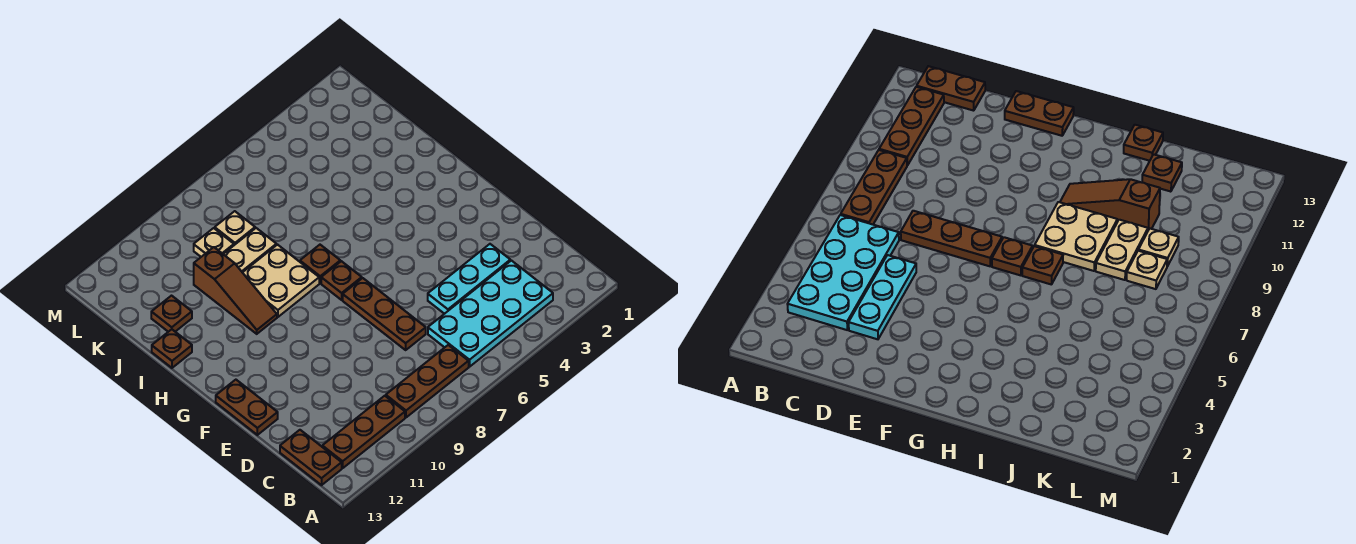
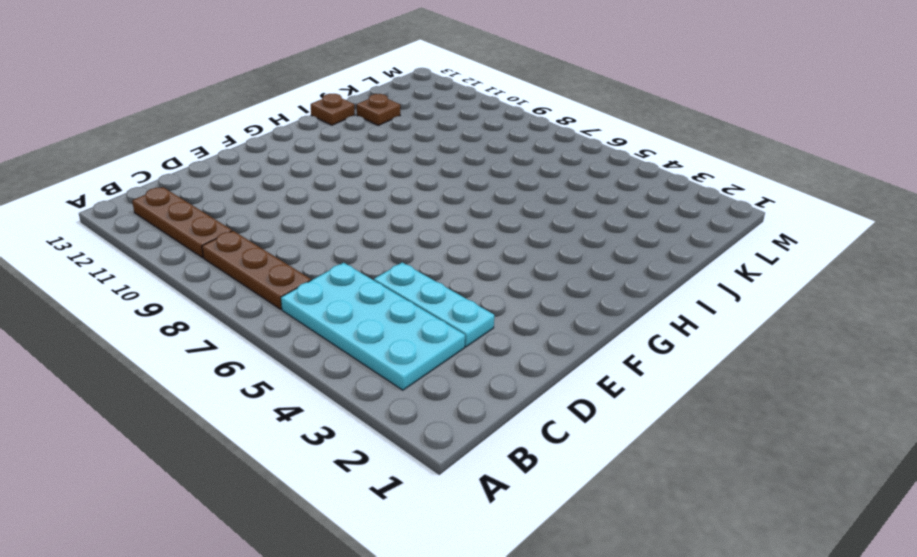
none -> brown plate B13:C13 level 1
none -> brown plate D7:F7 level 1
none -> brown plate E13:F13 level 1

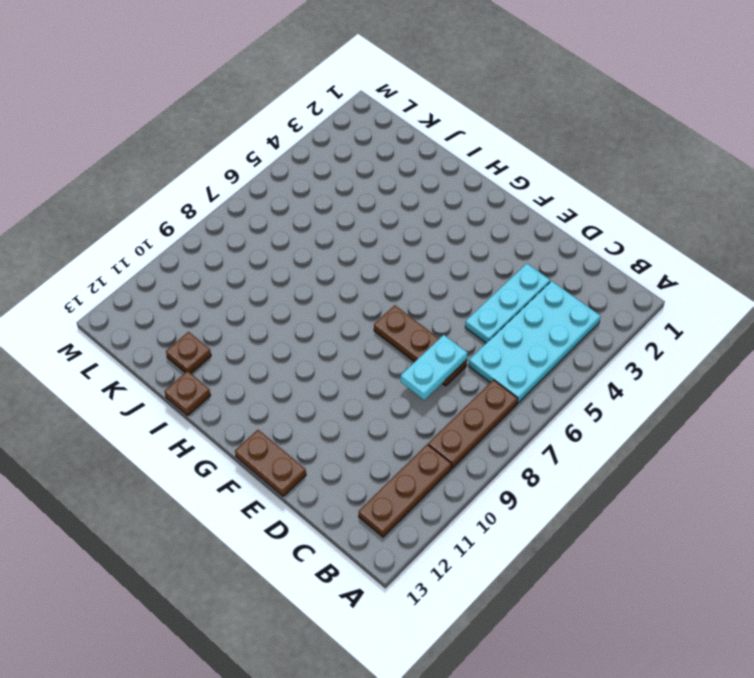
cyan plate D7:D8 level 2 -> none
none -> brown plate B13:C13 level 1
none -> brown plate G7 level 1
none -> brown plate H7 level 1

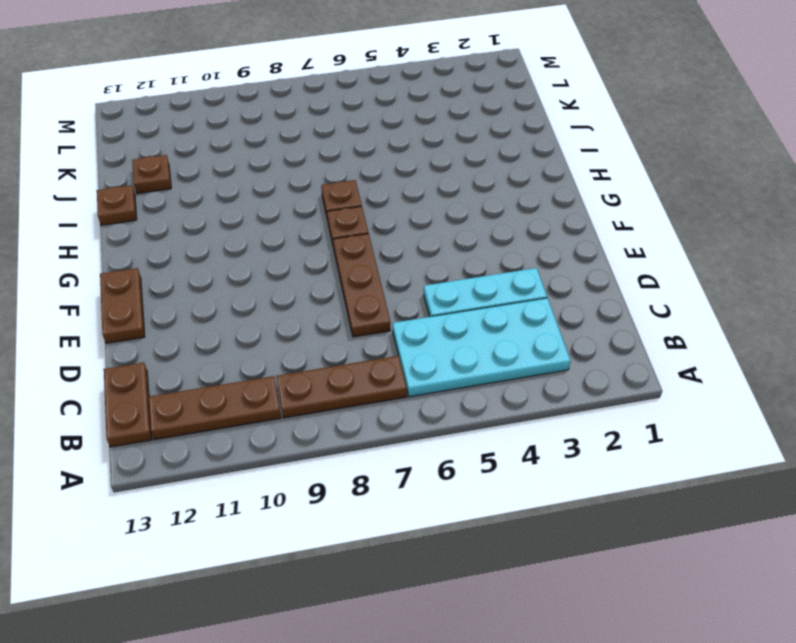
none -> tan plate H8:I9 level 1
none -> brown slope H10:J10 level 1 top J
none -> tan plate J8:J9 level 1

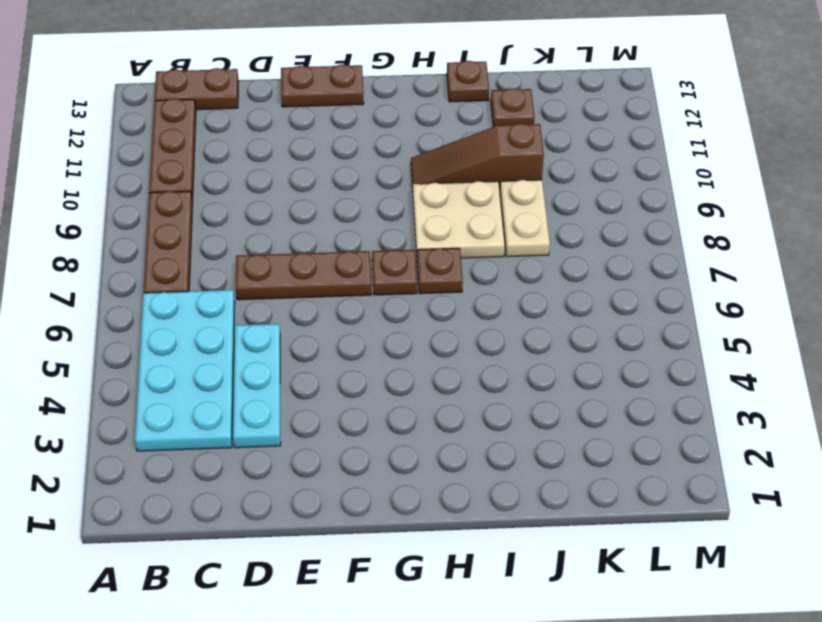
none -> tan plate K8 level 1
none -> tan plate K9 level 1

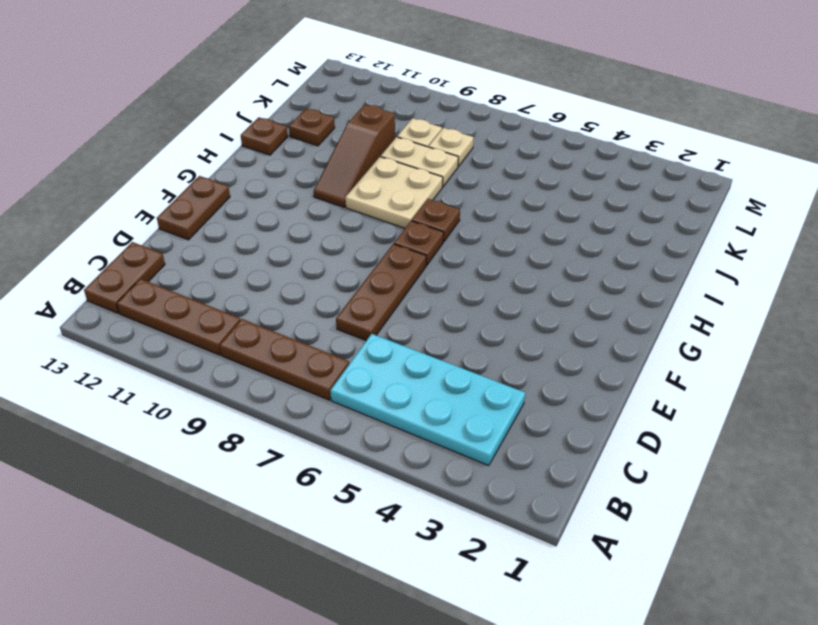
none -> cyan plate D3:D5 level 1

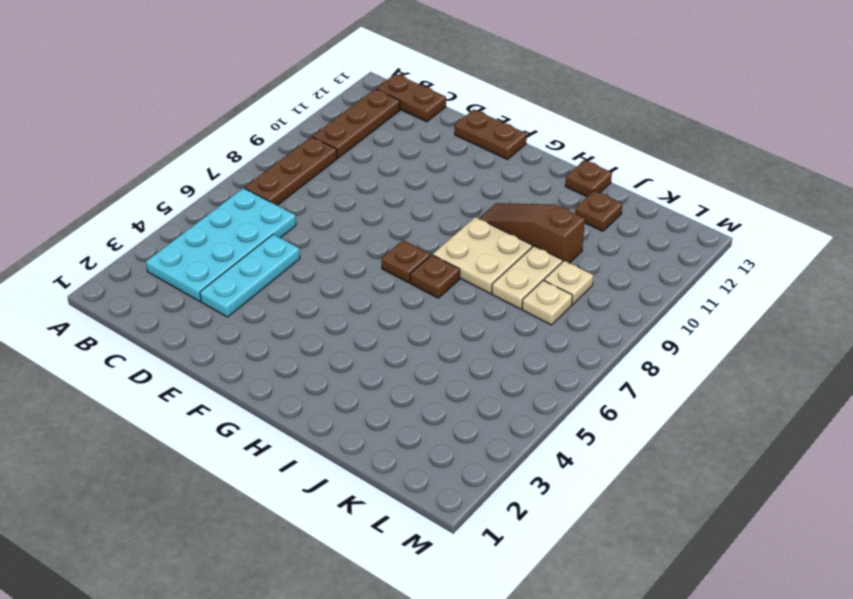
none -> brown plate D7:F7 level 1

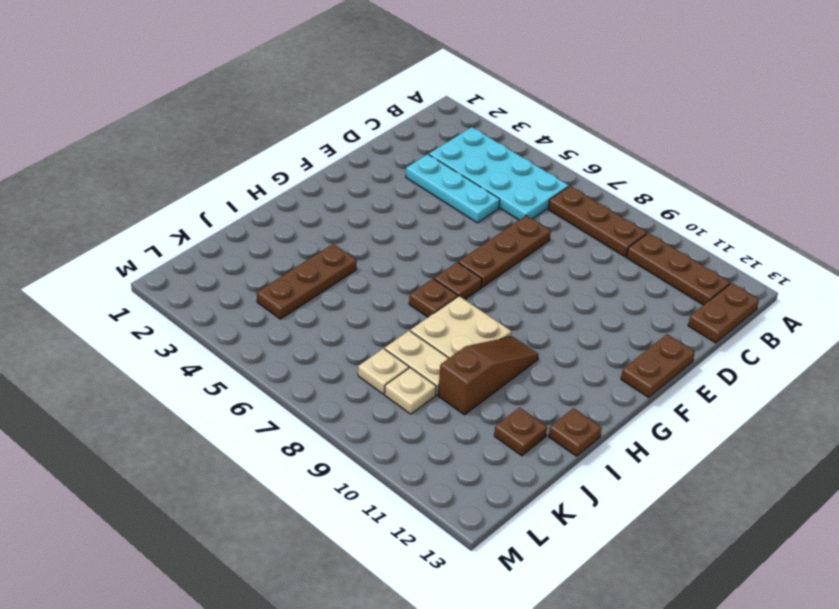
brown plate I4:K4 level 1 -> none

